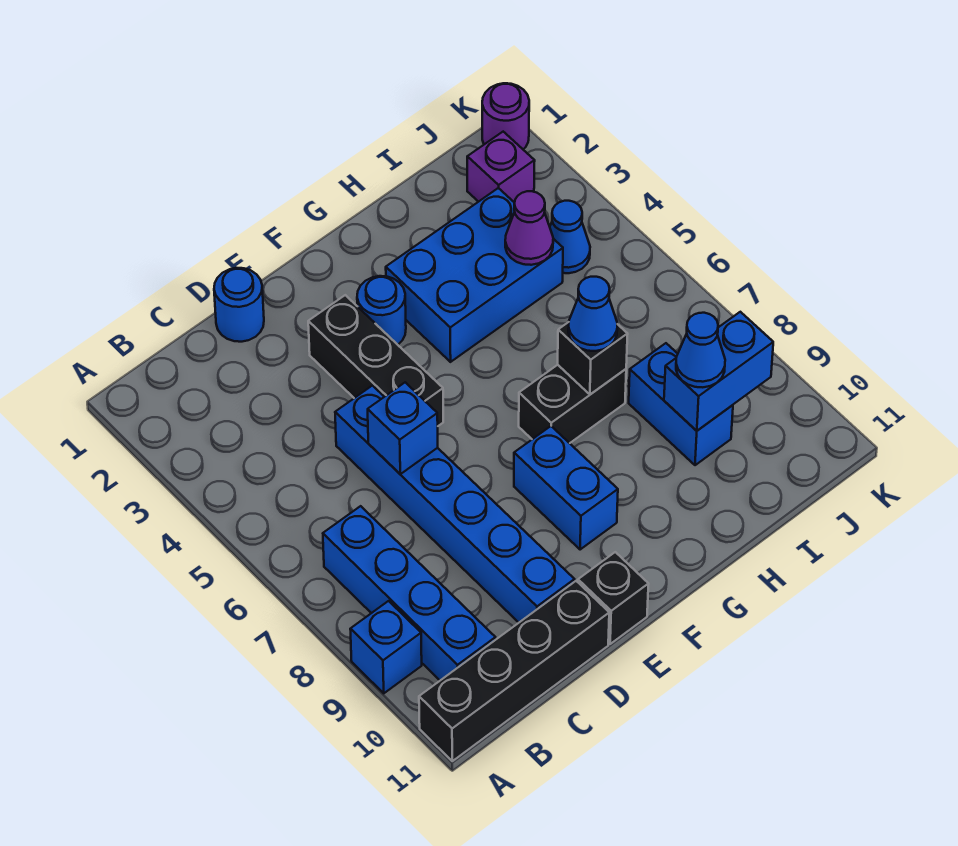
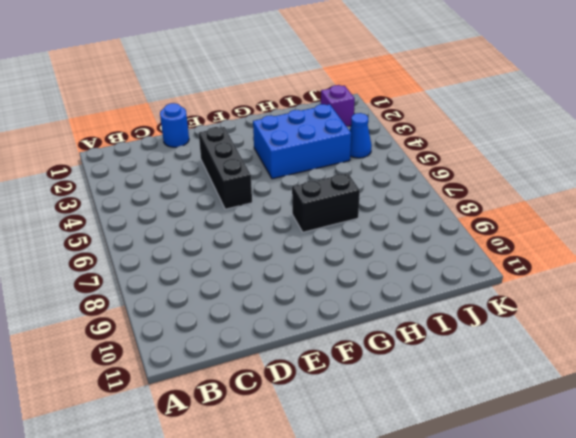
none -> blue brick A9 level 1
none -> black brick A11:D11 level 1
none -> blue brick B7:B10 level 1

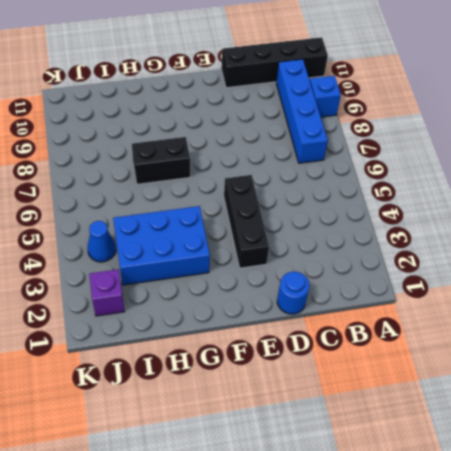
none -> blue brick D5:D10 level 1
none -> black brick E11 level 1
none -> blue round brick F3 level 1

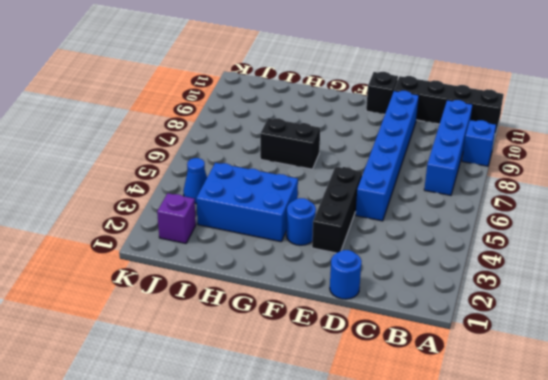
none -> blue brick F8:F9 level 1
none -> blue brick I8:I9 level 1
none -> purple round brick K1 level 1

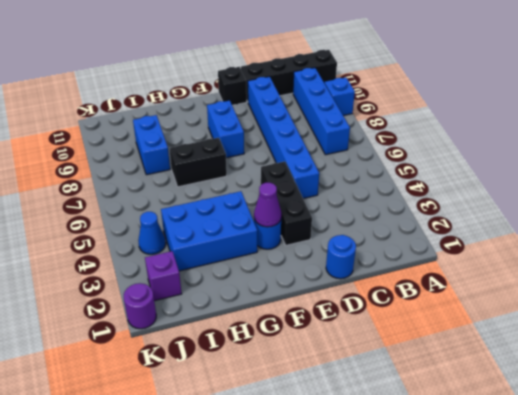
purple cone F3 level 2 -> purple cone I4 level 2
none -> blue brick D6 level 2
none -> black brick H7 level 2
none -> blue brick I9:J9 level 2

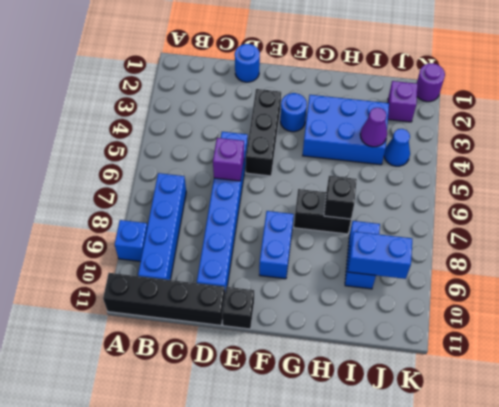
purple brick D6 level 2 -> blue brick D6 level 2
none -> blue cone H7 level 3
none -> blue cone I9 level 3

